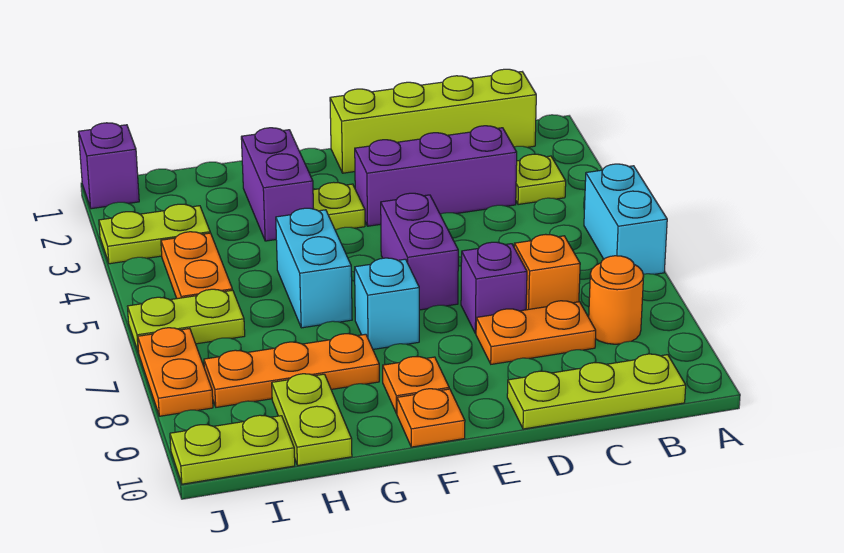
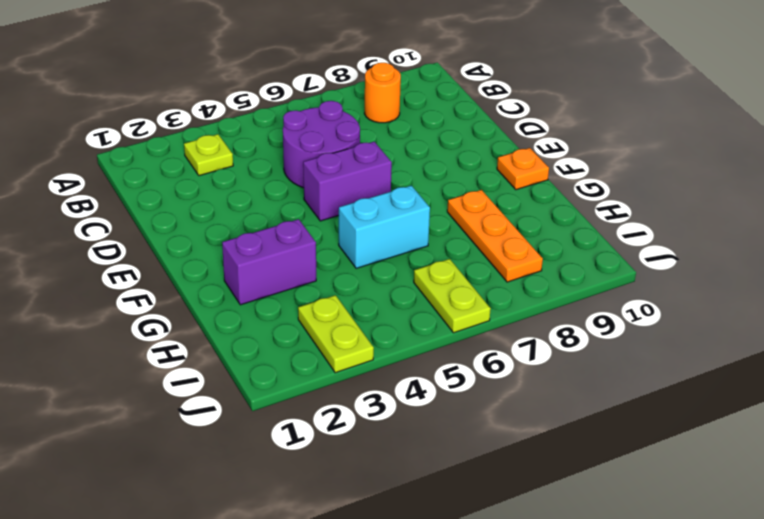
purple round brick C5:D6 level 1 -> none
none -> cyan brick A5:A6 level 1
none -> lime brick B1:E1 level 1
none -> lime plate B10:D10 level 1

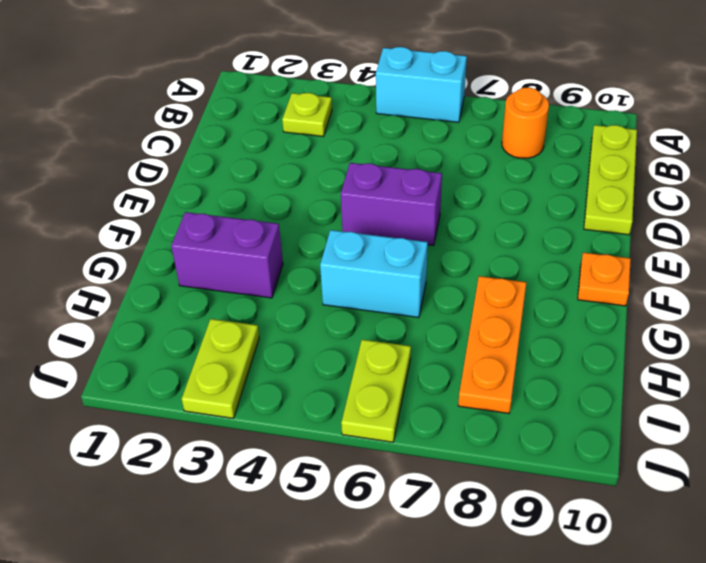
none -> lime brick B1:E1 level 1
none -> purple brick C3:E3 level 1
none -> orange brick C7 level 1

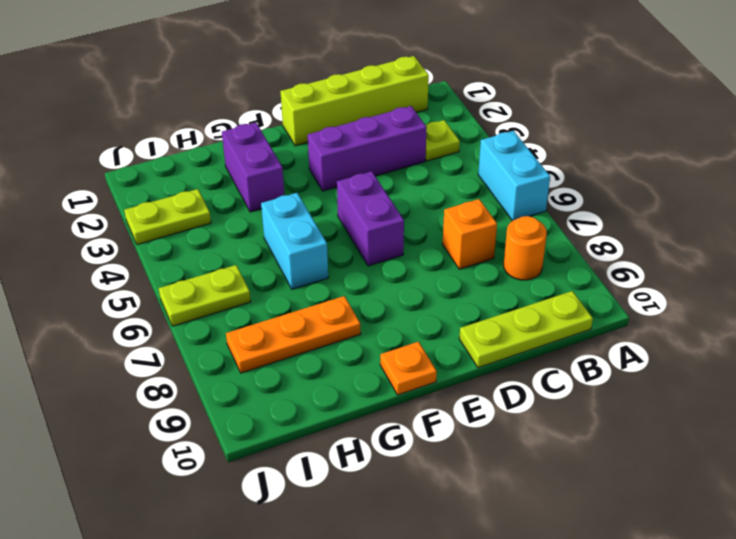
none -> orange plate C8:D8 level 1
none -> purple brick D7 level 1
none -> lime plate F3 level 1

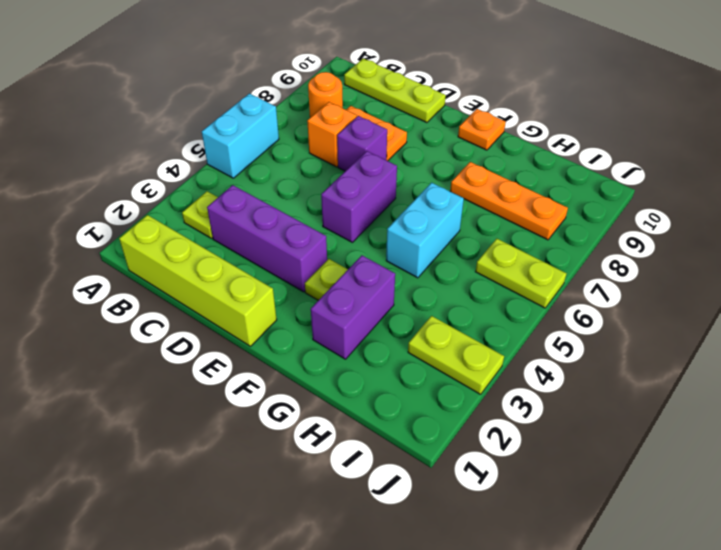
none -> cyan brick F7 level 1
none -> orange plate F9 level 1
none -> lime plate H9:H10 level 1

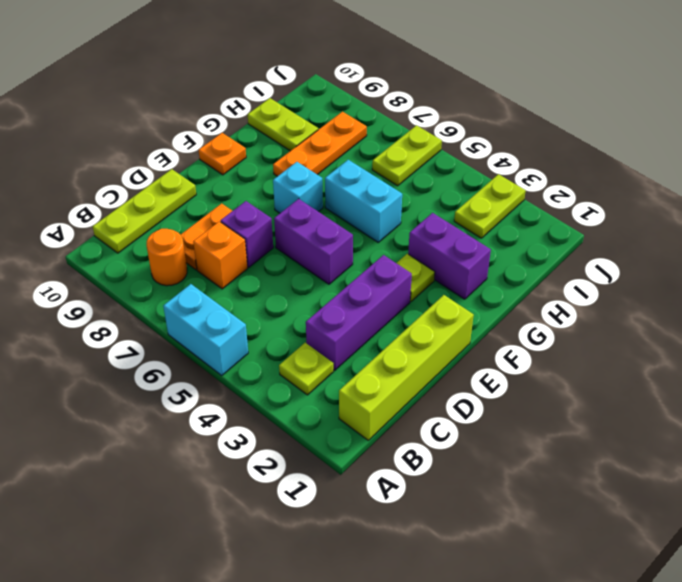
none -> orange plate F9 level 1
none -> orange plate I4:I5 level 1
none -> lime plate I10:J10 level 1

